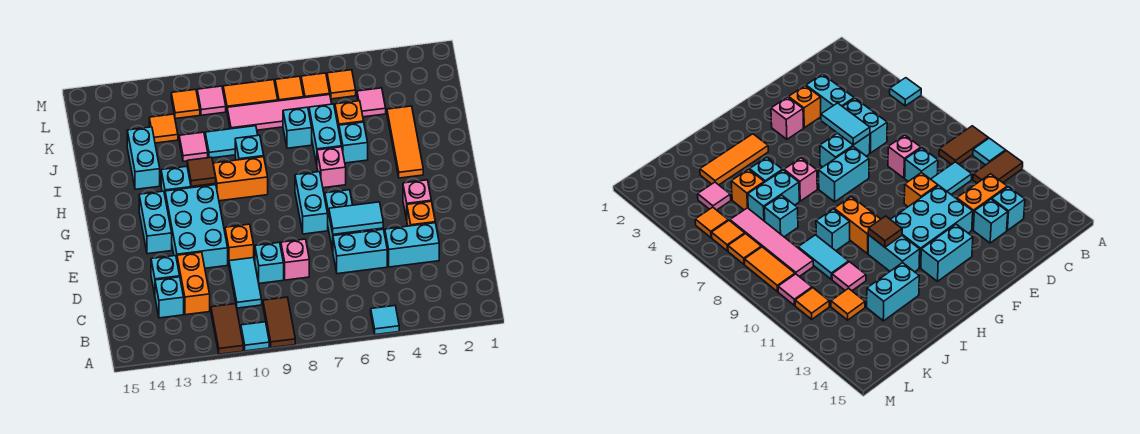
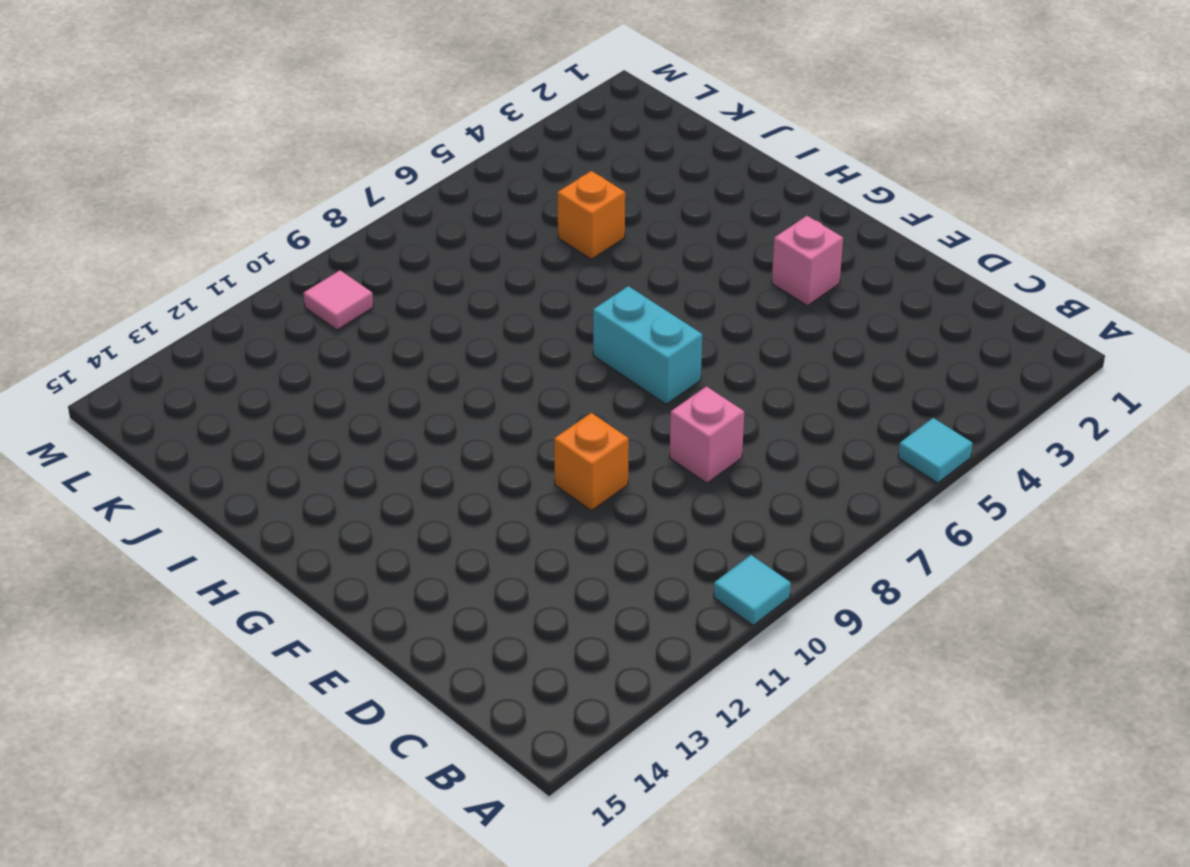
none -> brown tile A9:B9 level 1
none -> brown tile A11:B11 level 1
none -> cyan tile C10:D10 level 1
none -> orange brick C12:D12 level 1

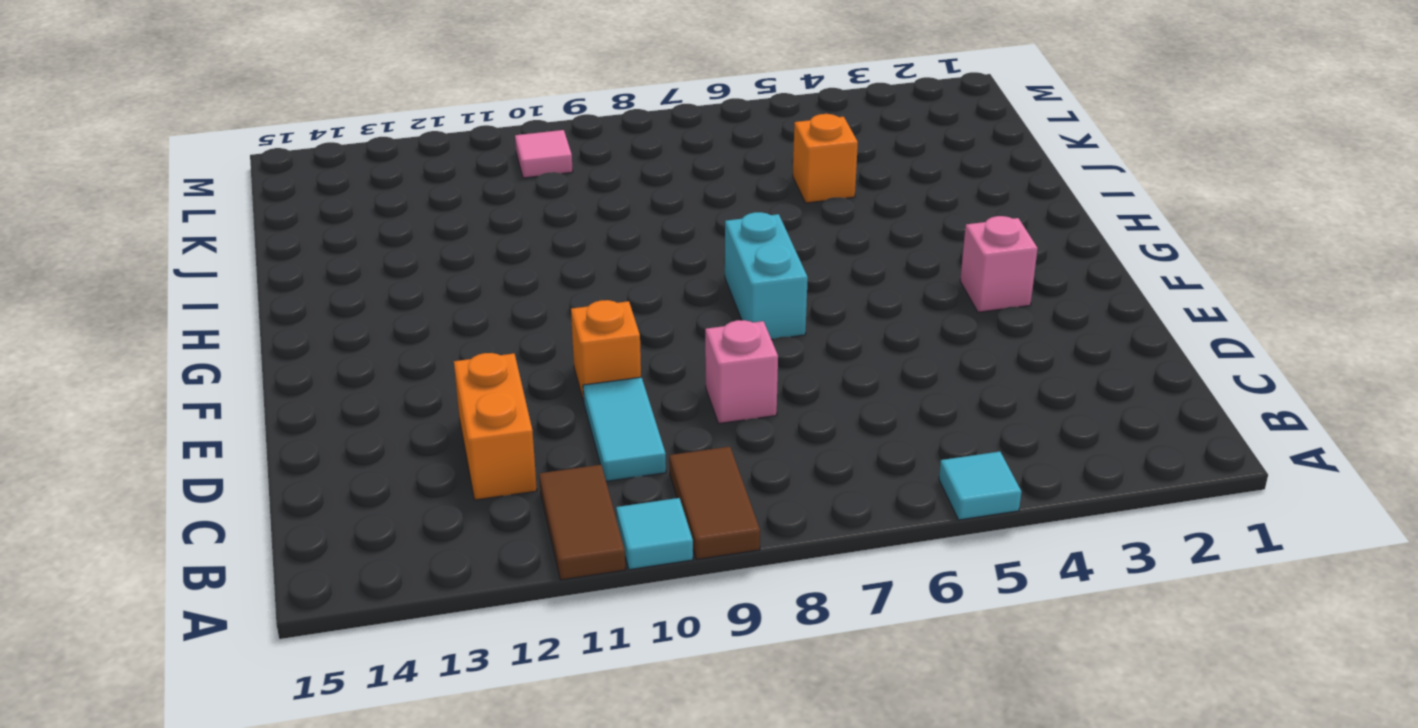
none -> cyan brick C13 level 1
none -> cyan brick D3:D4 level 1
none -> cyan brick D5:D6 level 1
none -> cyan brick D9 level 1

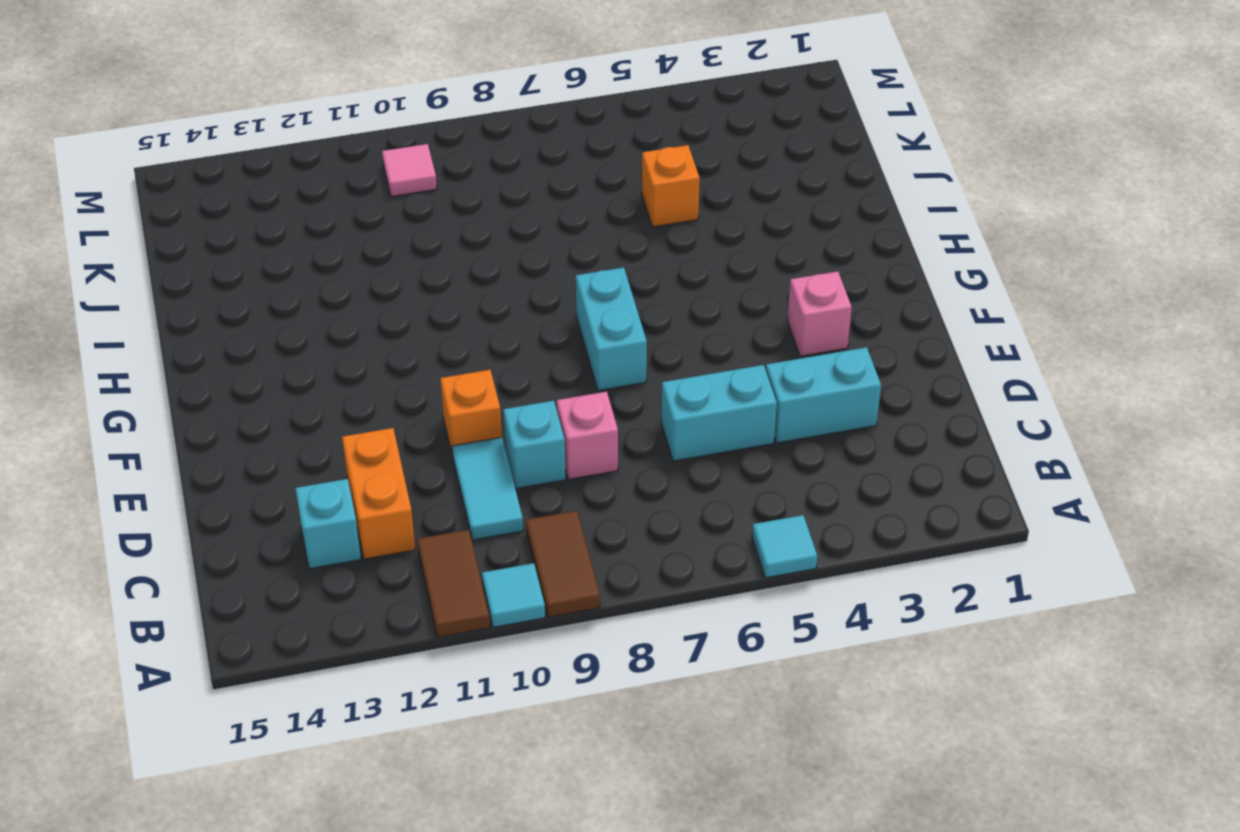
none -> cyan brick D13 level 1
none -> orange brick E3 level 1
none -> cyan brick E6:F6 level 1
none -> cyan brick E11:G12 level 1

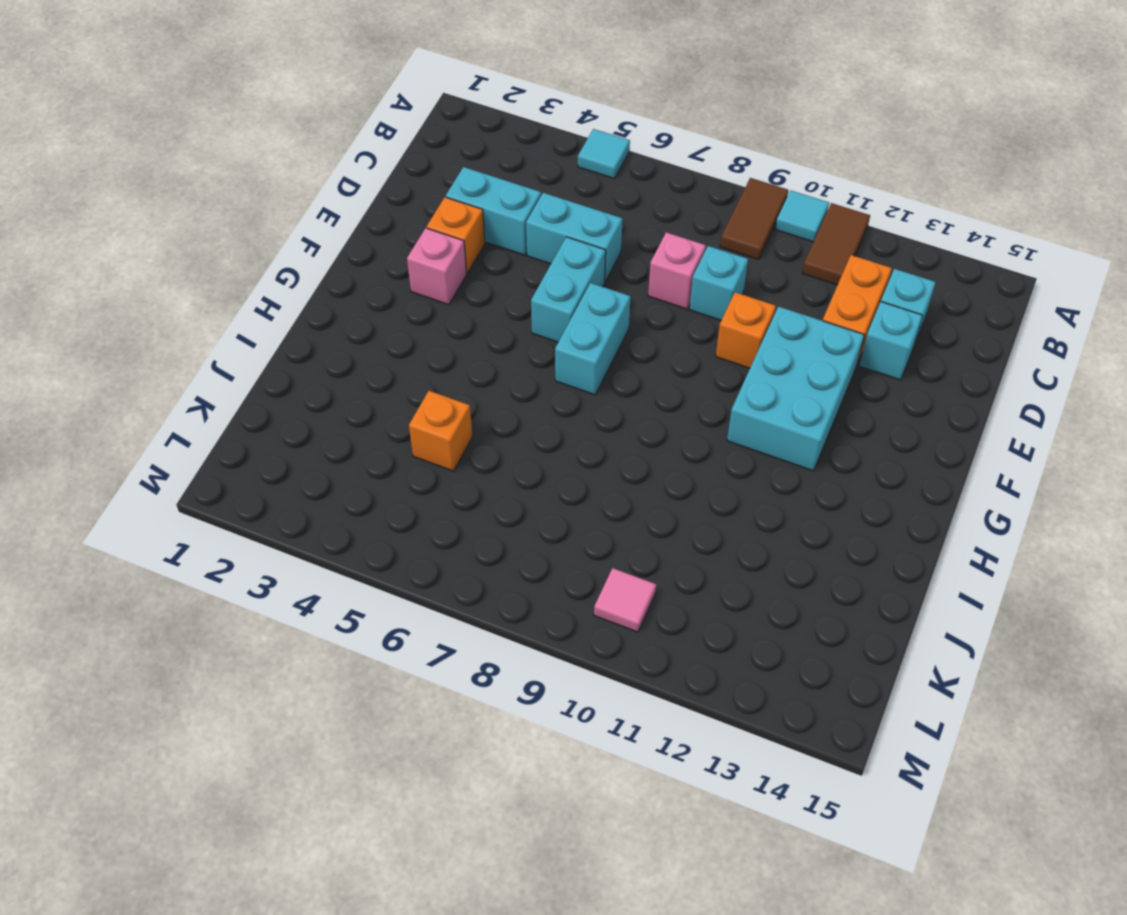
none -> cyan tile C10:D10 level 1
none -> cyan brick F13:G13 level 1
none -> orange tile H3:J3 level 1
none -> pink brick H6 level 1

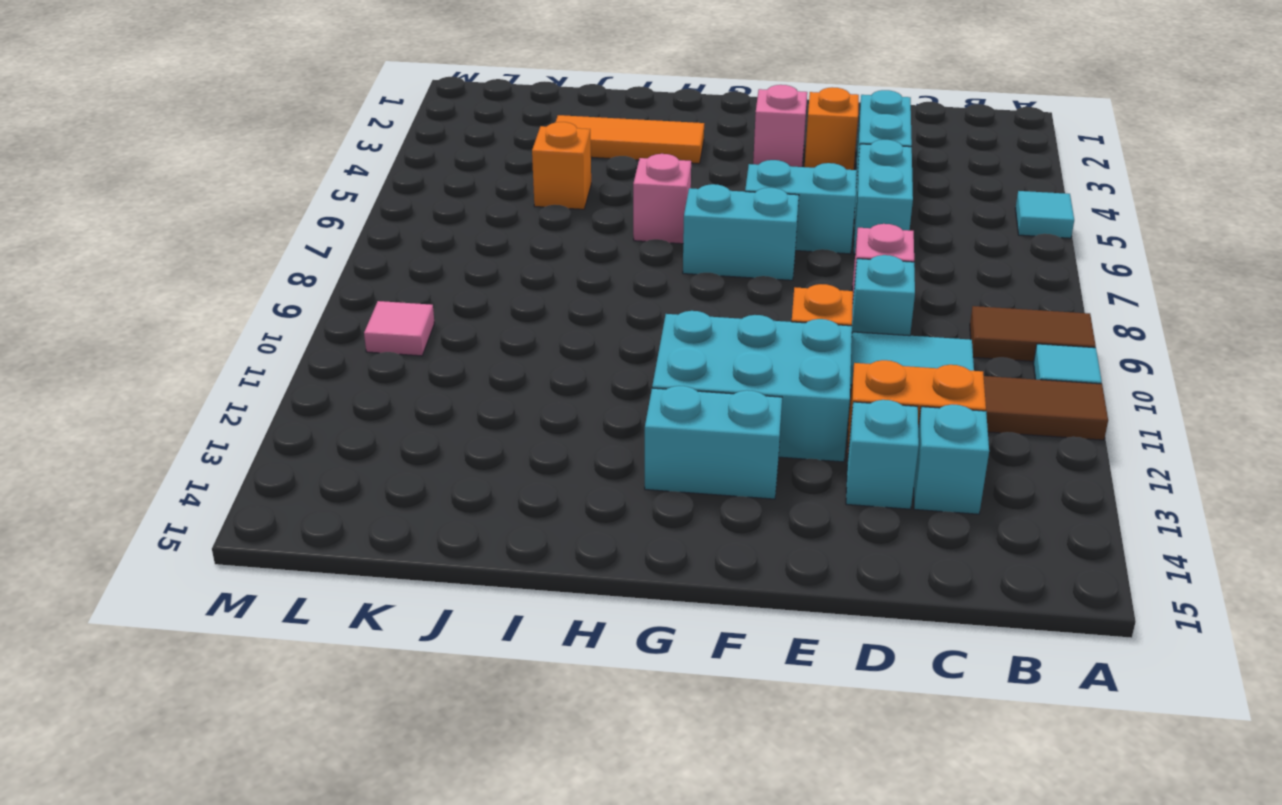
none -> orange brick H9:H10 level 1
none -> cyan brick H11:H12 level 1
none -> cyan brick I5 level 1
none -> cyan brick I6:J6 level 1

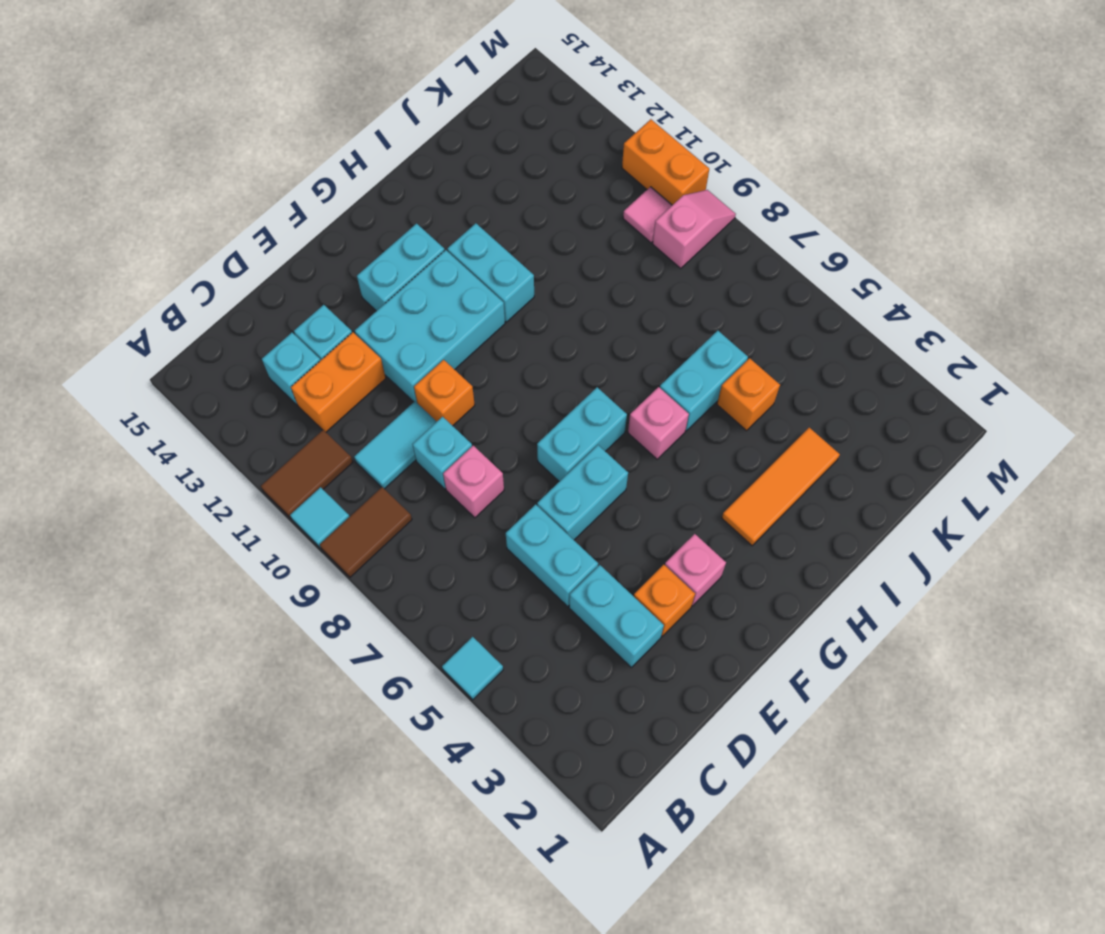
pink slope L9:M9 level 1 top L -> orange tile L8:L9 level 1
orange brick M10:M11 level 1 -> orange brick H9:H10 level 1
none -> cyan brick I5 level 1
none -> cyan brick I9 level 1
none -> cyan brick I13:J13 level 1
none -> cyan brick J7 level 1

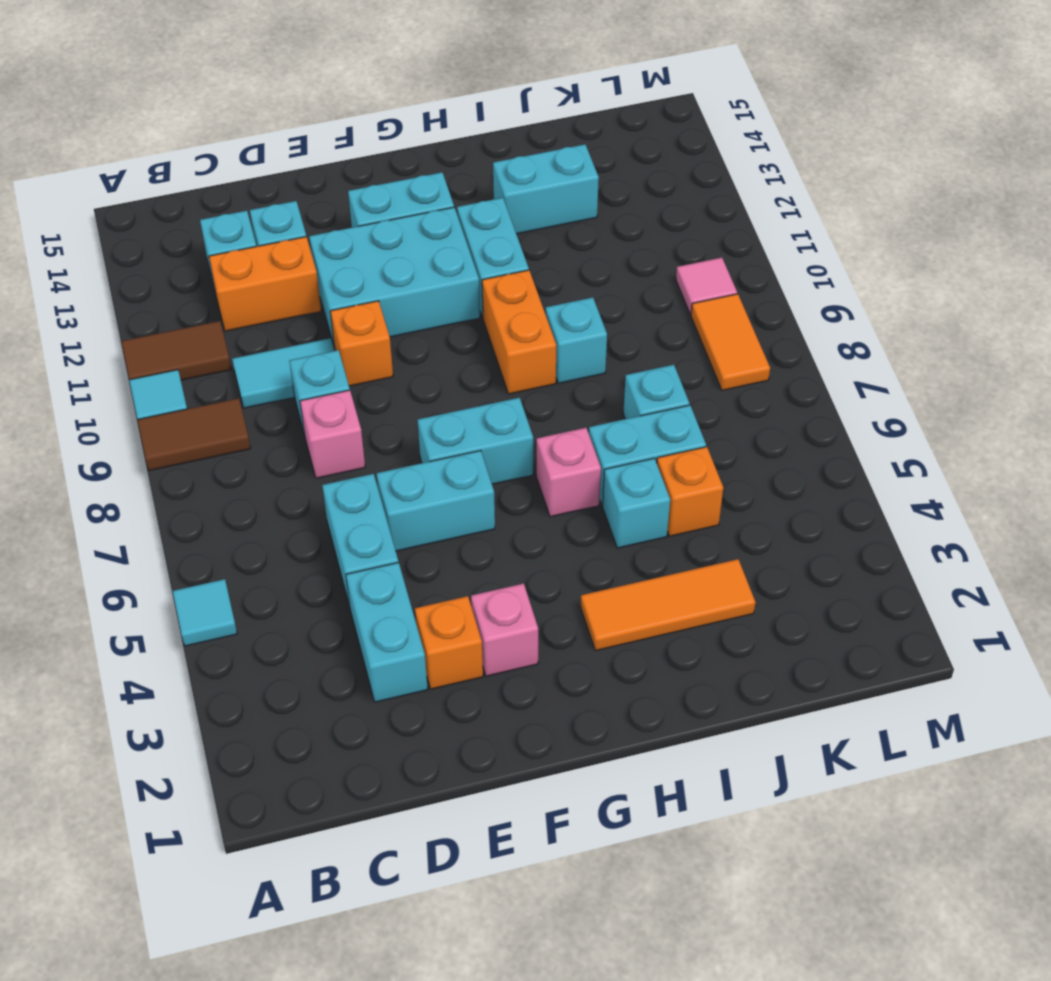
none -> cyan tile J9:J10 level 1
none -> pink tile J11 level 1
none -> pink tile K4 level 1
none -> pink tile K6:K9 level 1

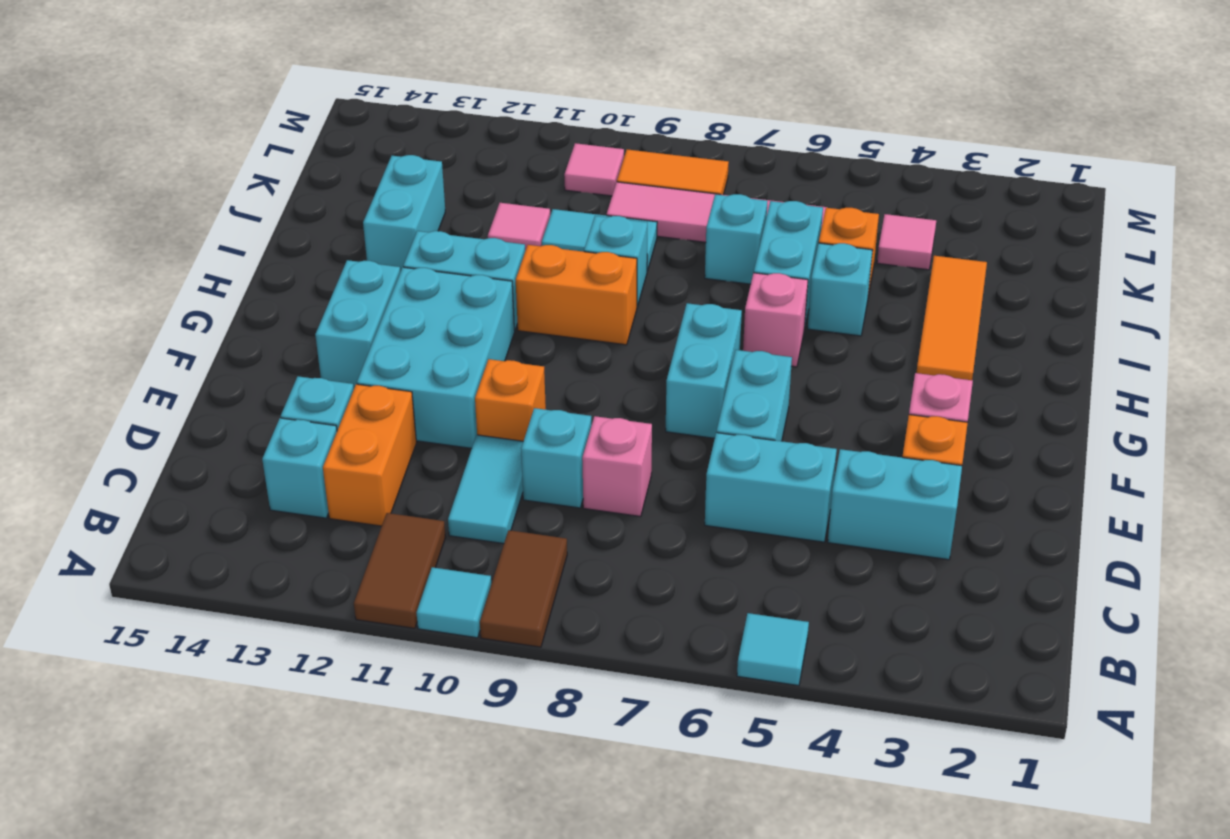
none -> orange tile K12 level 1
none -> orange tile L5 level 1
none -> orange tile L6 level 1
none -> orange tile L7 level 1

